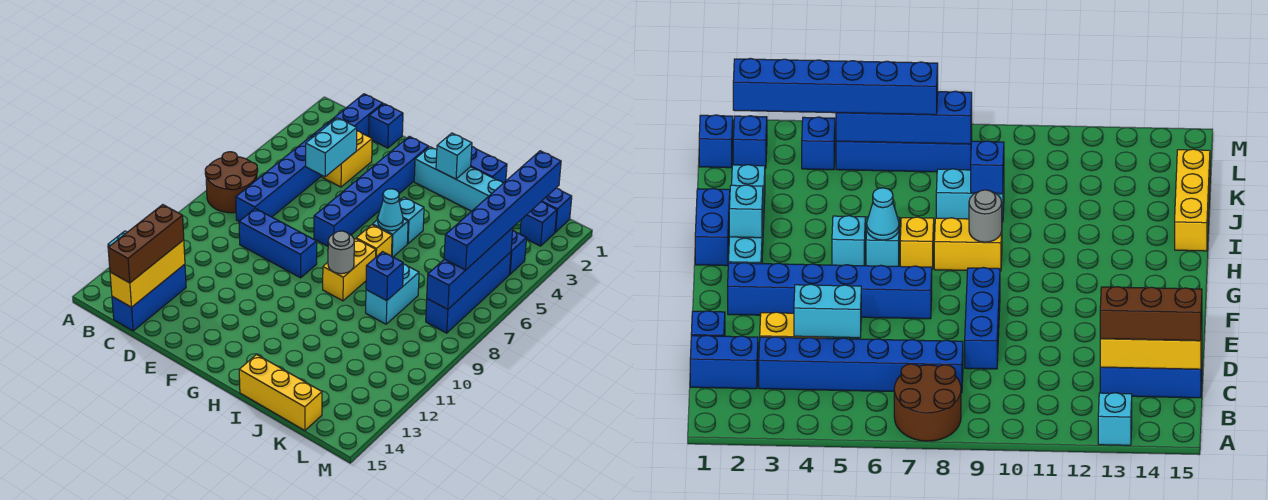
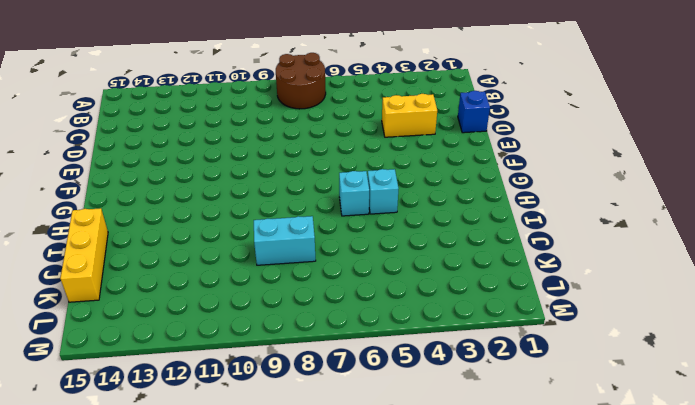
none -> cyan brick A13 level 1
none -> blue brick C1:C2 level 1
none -> blue brick C3:C8 level 1
none -> blue brick C13:C15 level 1

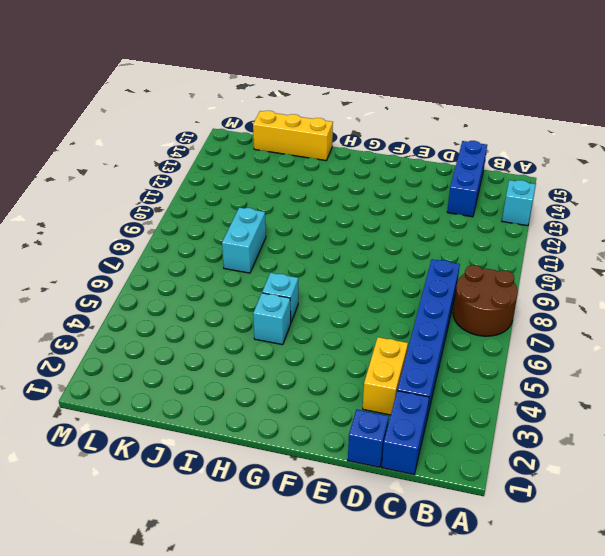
none -> blue brick D9:F9 level 1
none -> blue brick F2:F7 level 1
none -> cyan brick G2:J2 level 1
none -> blue brick H1:I1 level 1

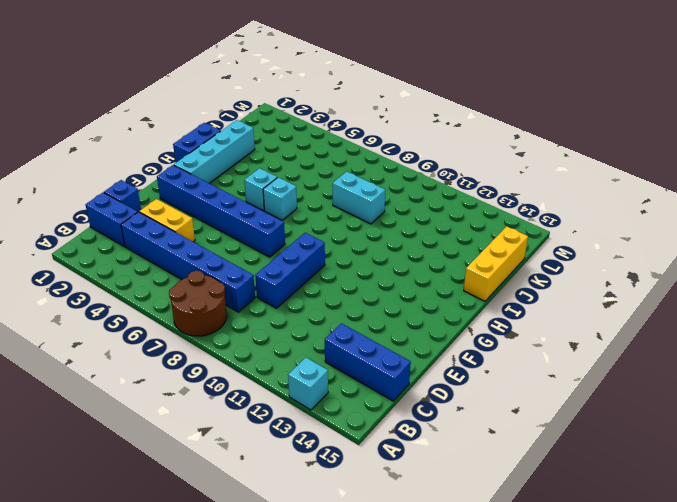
none -> yellow brick H7 level 1
none -> yellow brick H8:H9 level 1
none -> blue brick L1 level 1
none -> blue brick L2 level 1

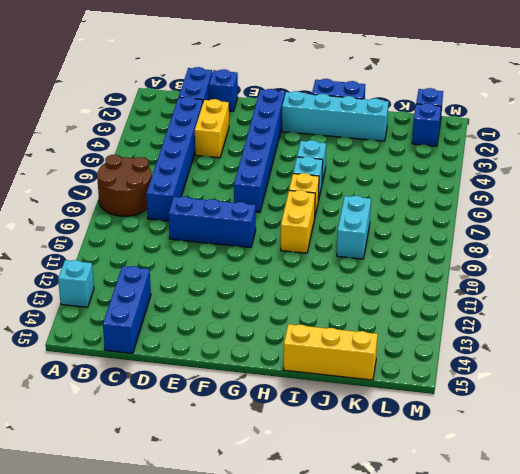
none -> blue brick L4 level 1
none -> blue brick L5:L8 level 1
none -> yellow brick C13:C15 level 2
none -> cyan brick D4:D5 level 2

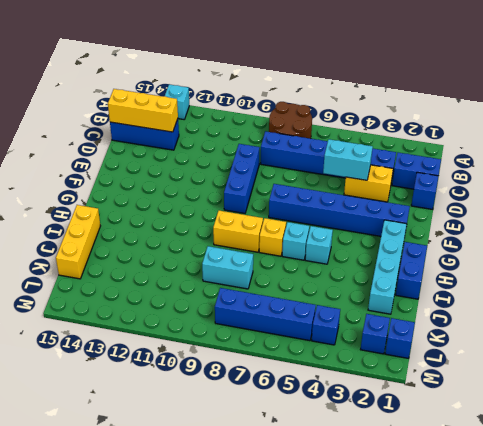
none -> cyan brick H2 level 2
none -> cyan cone H6 level 2
none -> grey round brick H9 level 2
none -> blue brick J9 level 2

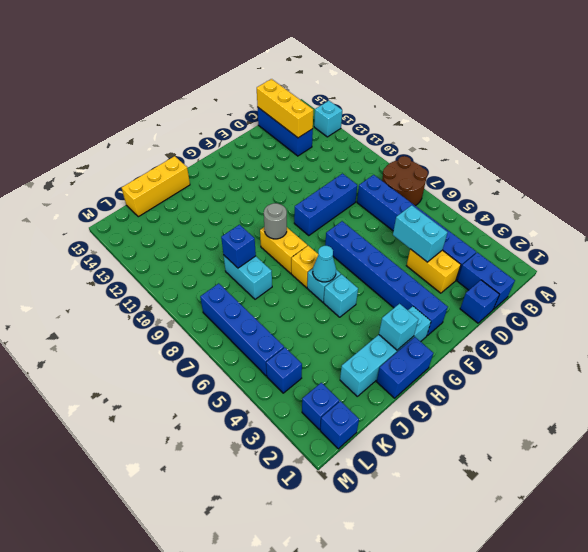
none -> blue brick L5:L8 level 2
none -> brown brick C13:C15 level 3
none -> blue brick L2:L7 level 3

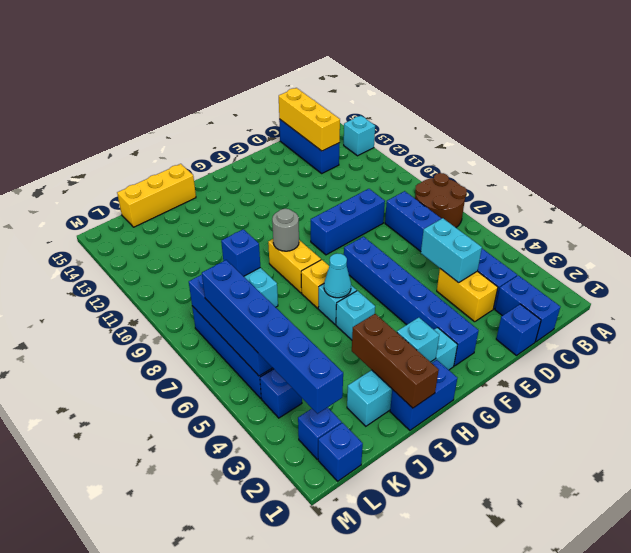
brown brick I1:I3 level 2 -> brown brick C13:C15 level 3

